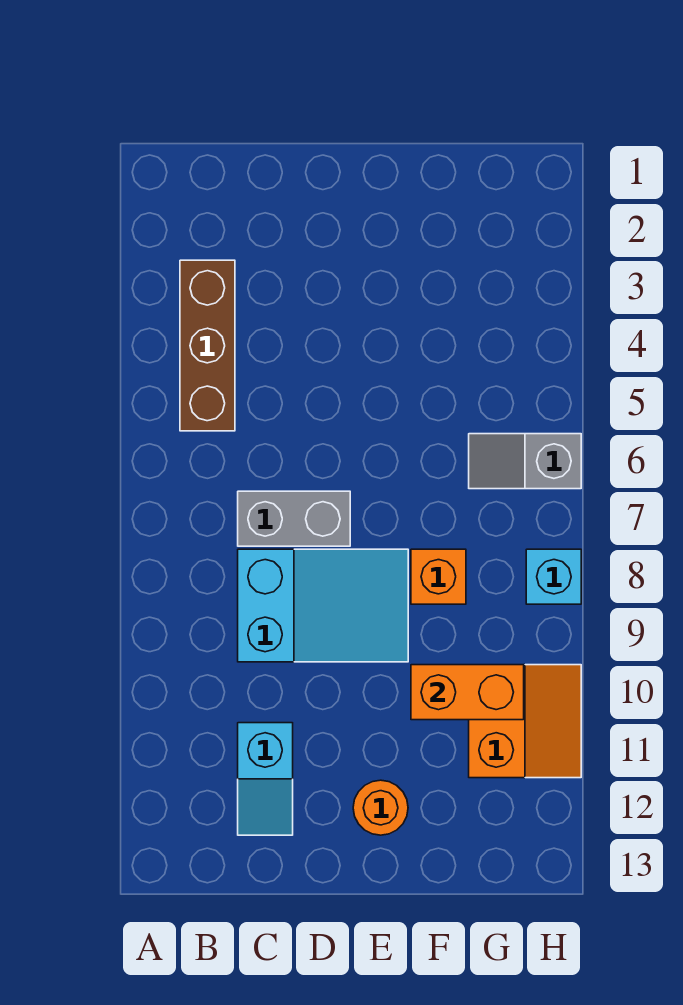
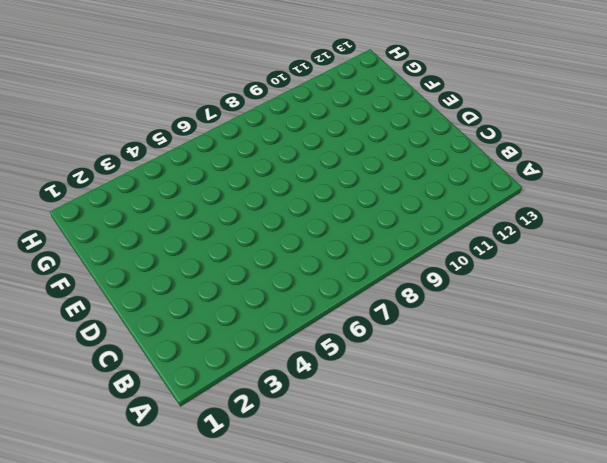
none -> brown brick B3:B5 level 1
none -> grey brick C7:D7 level 1

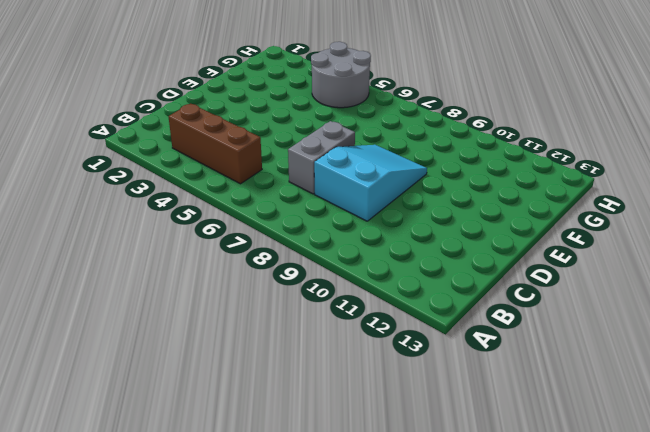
grey round brick G4:H5 level 1 -> none
none -> cyan slope C11:C12 level 1 top 11
none -> orange round brick E12 level 1

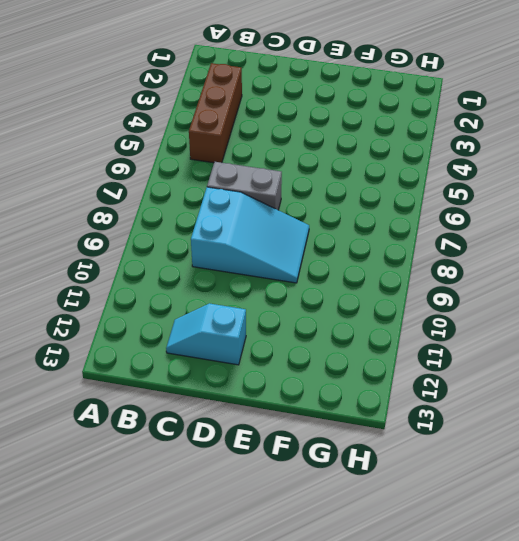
cyan slope C12:D12 level 1 top D -> cyan slope C11:C12 level 1 top 11
none -> orange round brick E12 level 1
none -> orange brick F8 level 1

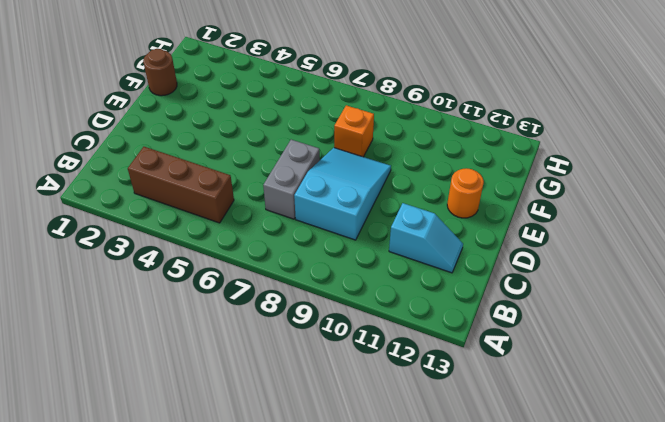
brown round brick F1 level 1 -> none
none -> grey slope G6:H6 level 1 top H
none -> orange slope G10:H11 level 1 top G

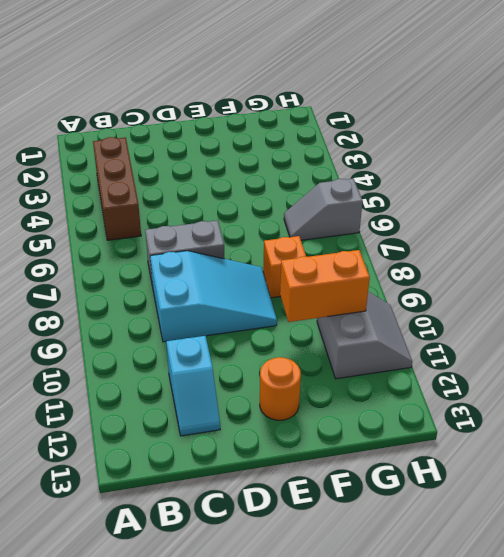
grey slope G10:H11 level 1 top G -> orange slope G10:H11 level 1 top G
none -> cyan brick H8 level 1

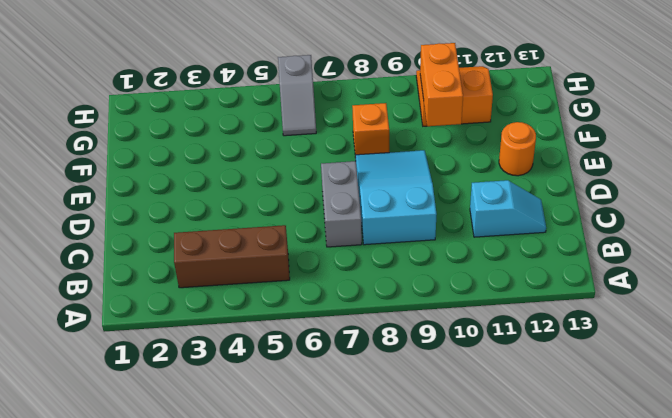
none -> cyan brick H8 level 1

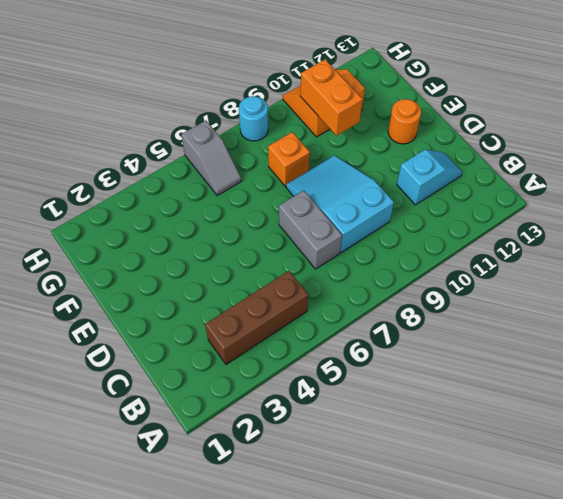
cyan round brick H8 level 1 -> cyan brick H8 level 1

